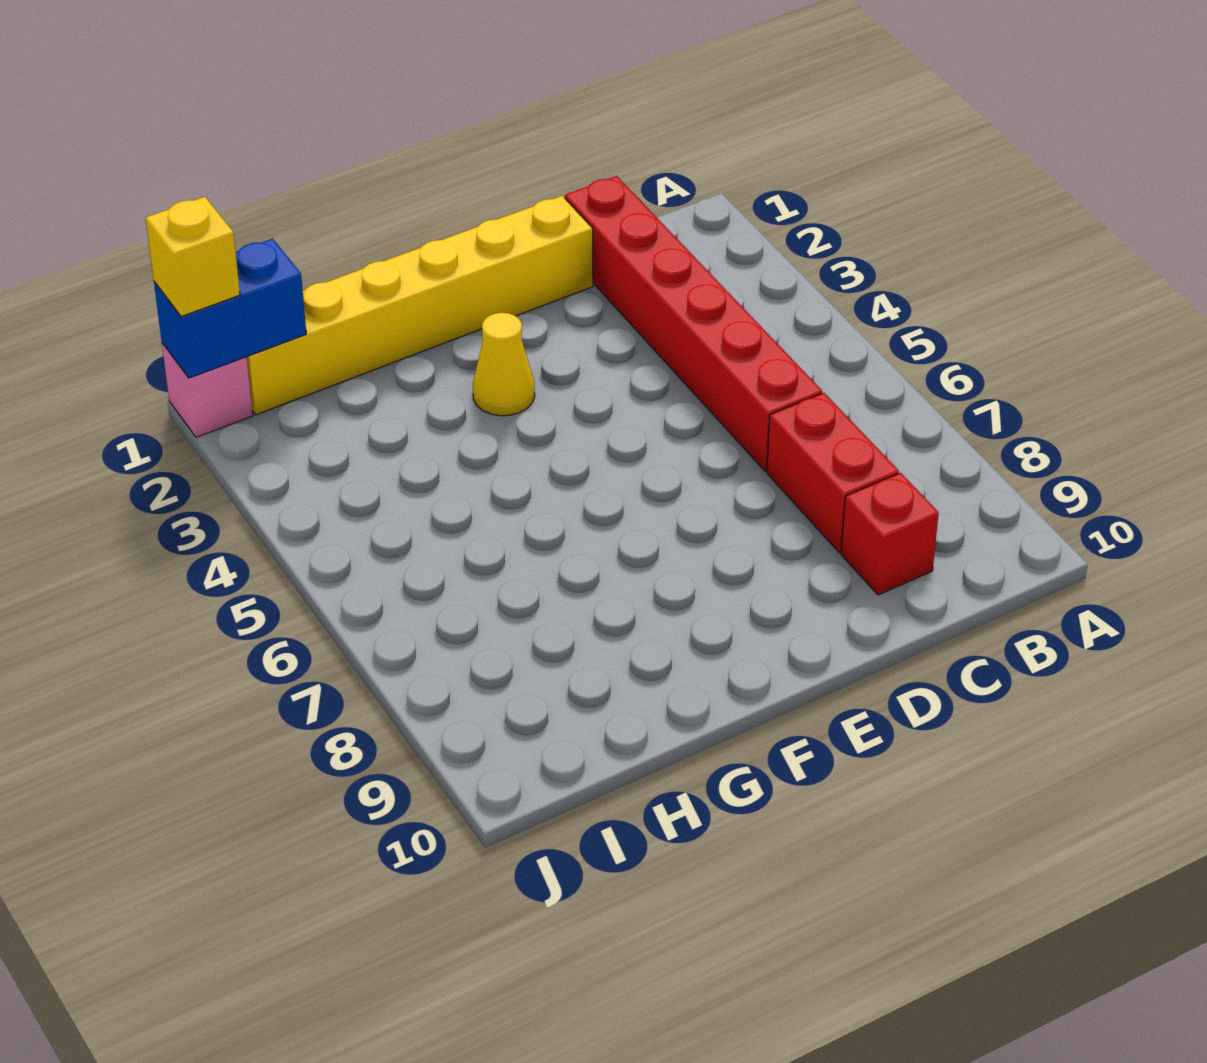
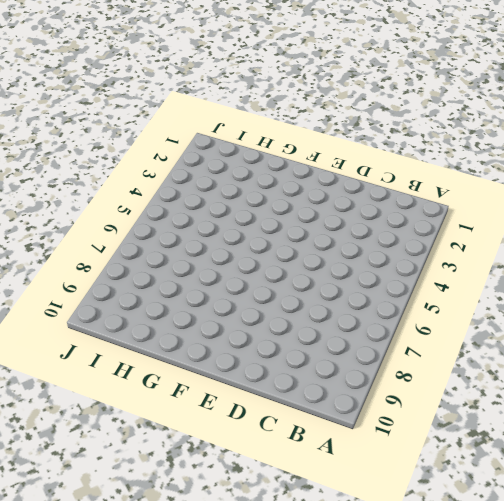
none -> red brick C1:C6 level 1
none -> red brick C7:C8 level 1

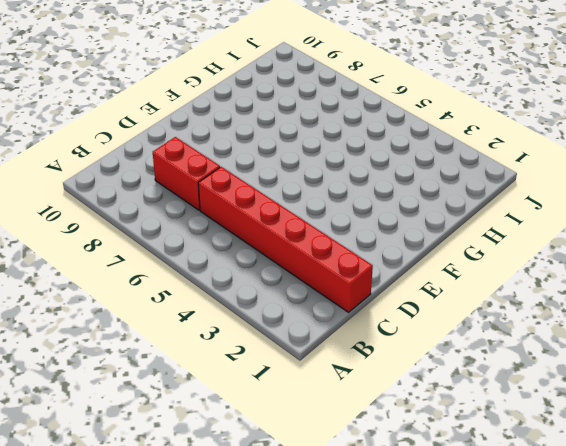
none -> red brick C9 level 1
none -> yellow brick D1:I1 level 1

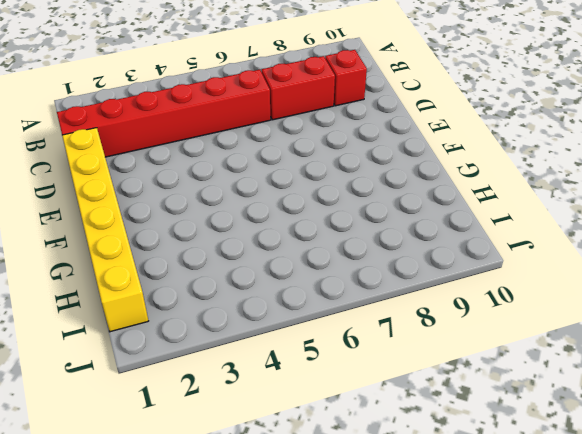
none -> yellow cone F3 level 1
none -> pink brick J1 level 1

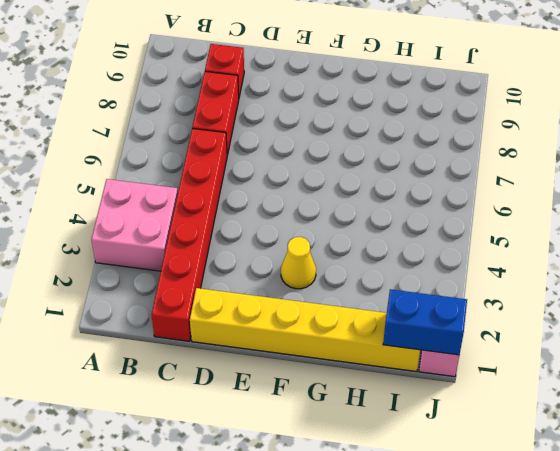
pink brick A3:B4 level 1 -> none
none -> yellow brick J1 level 3

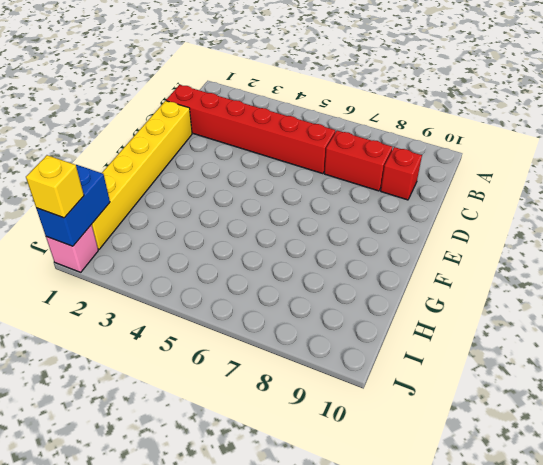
none -> yellow cone F3 level 1

